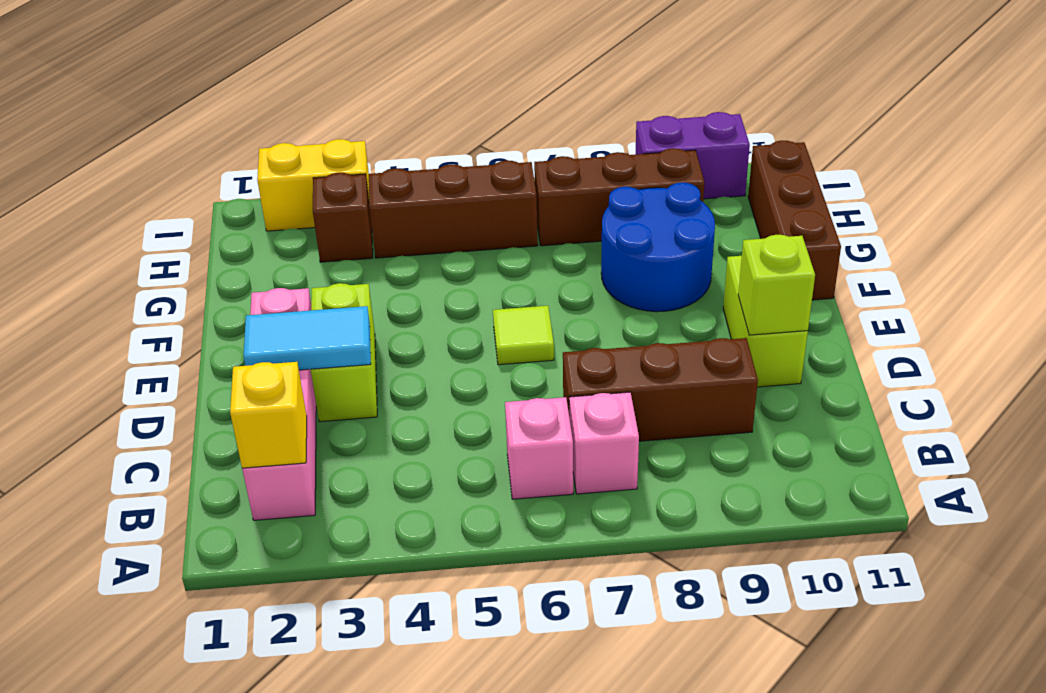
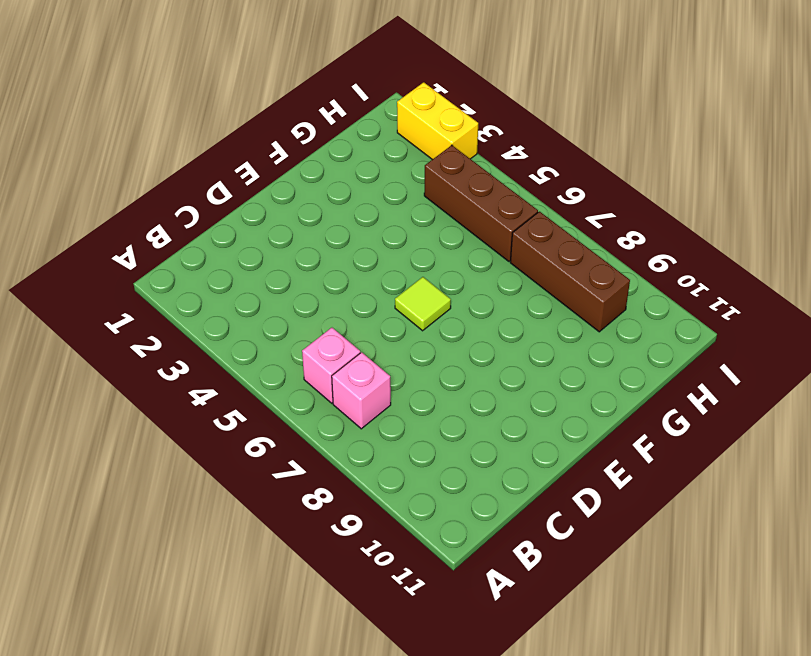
none -> pink brick B2:E2 level 1
none -> brown brick C7:C9 level 1
none -> lime brick D3:E3 level 1

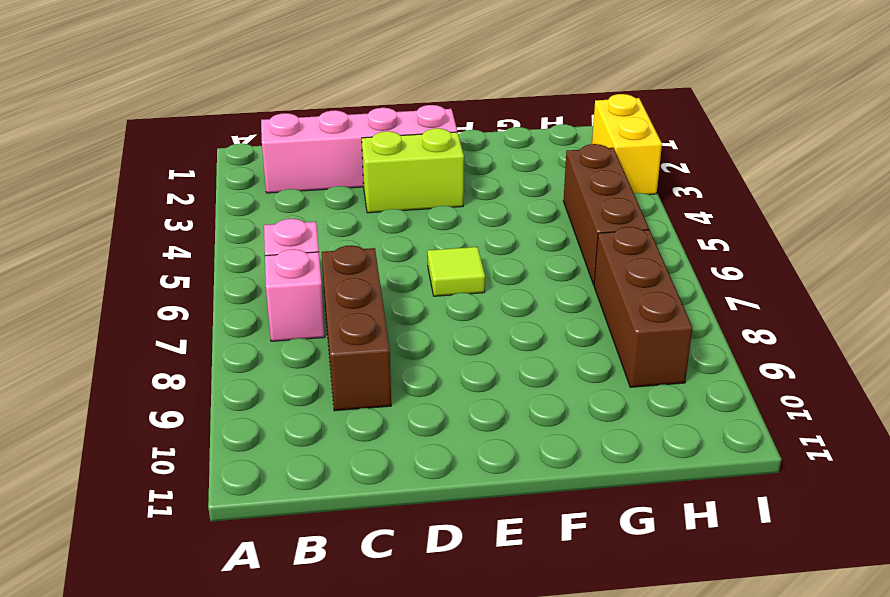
none -> lime brick D10:E10 level 1
none -> blue round brick F8:G9 level 1
none -> brown brick F11:H11 level 1

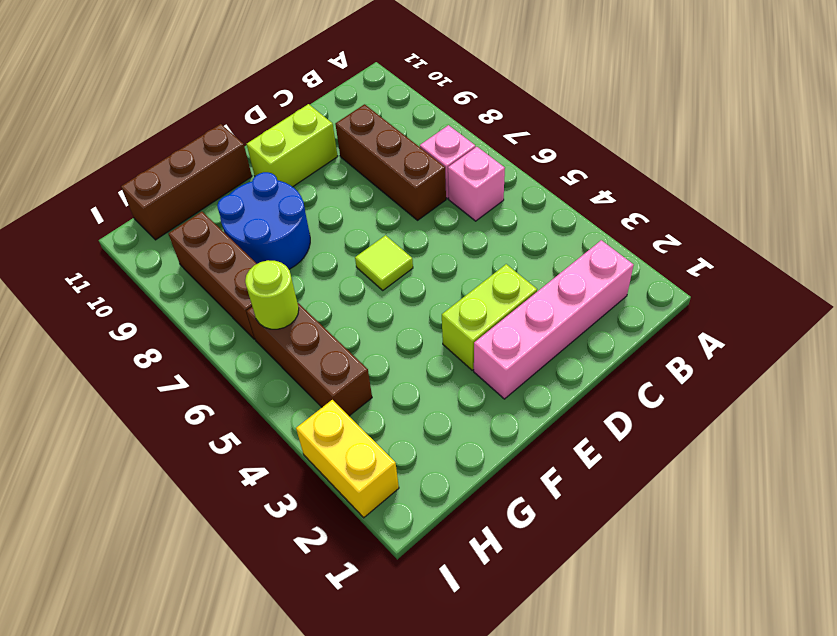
lime round brick H6 level 2 -> none
none -> brown brick H3 level 1
none -> purple brick I9:I10 level 1
none -> yellow brick B2 level 2

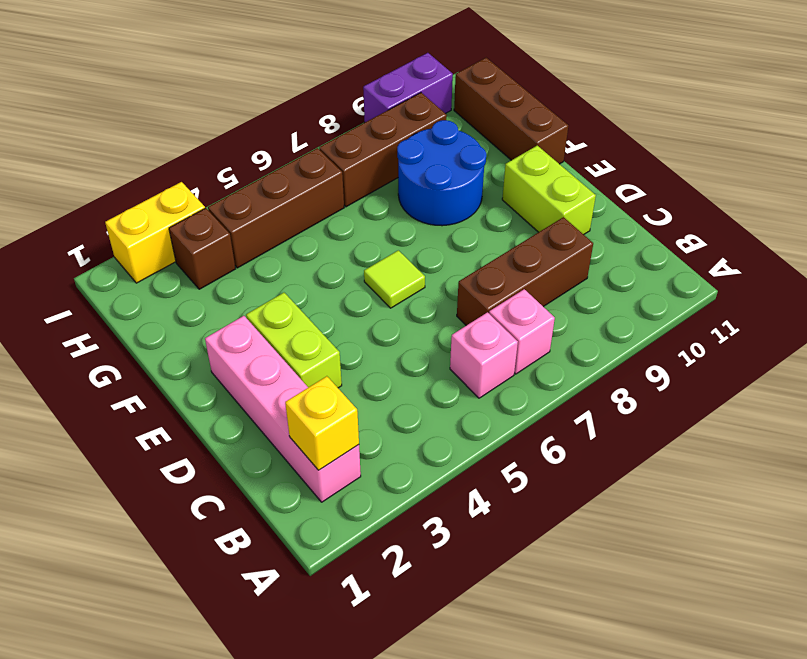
none -> cyan tile D2:D3 level 2
none -> lime brick D10 level 2

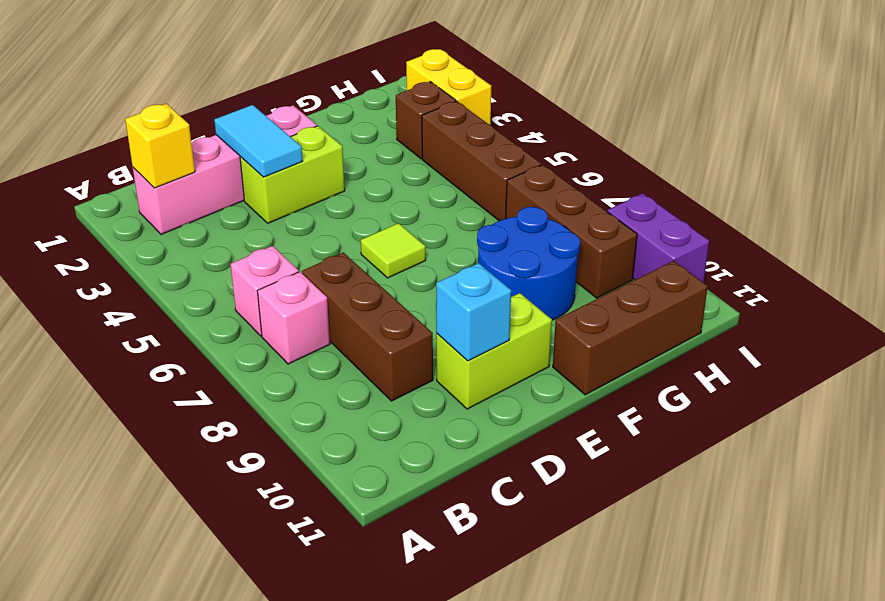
cyan brick D10 level 2 -> lime brick D10 level 2

